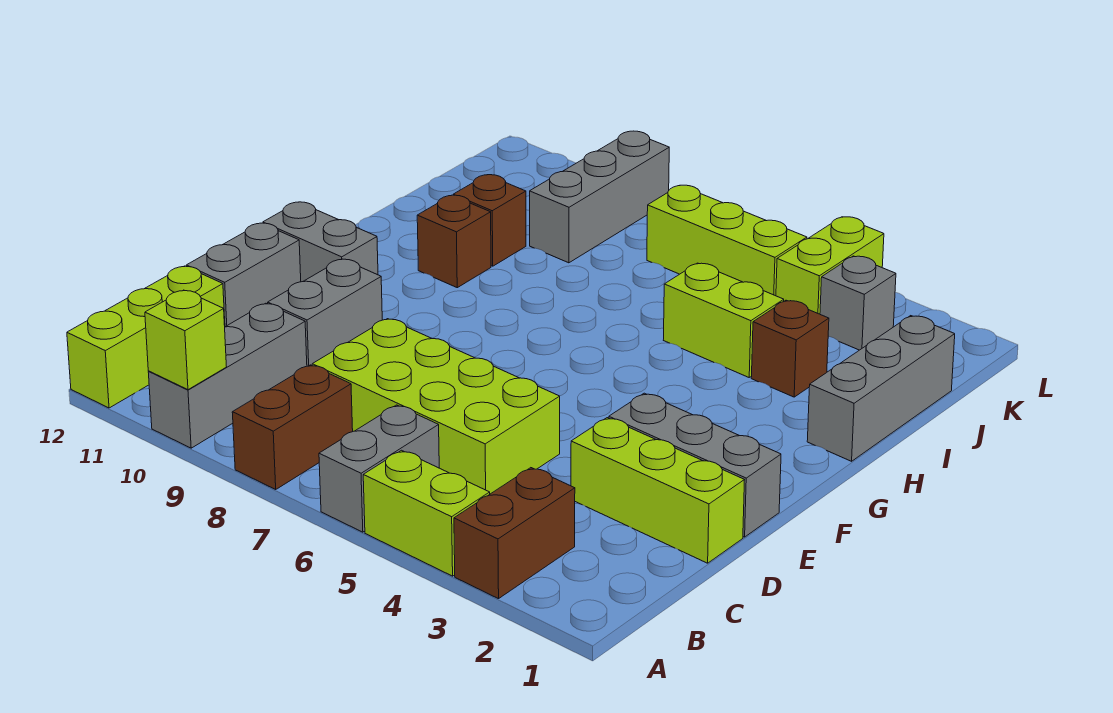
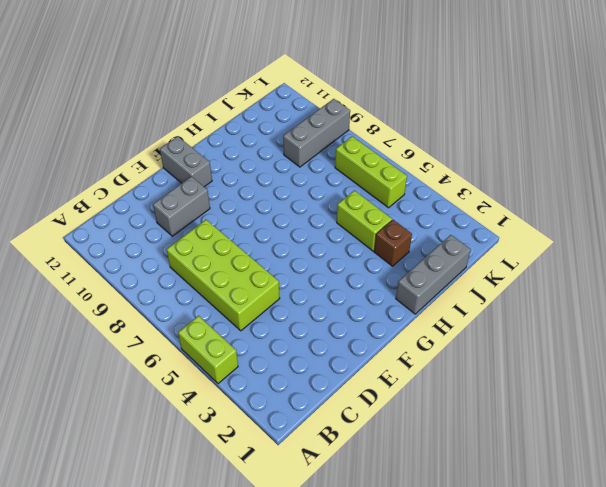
none -> brown brick A3:B3 level 1
none -> grey brick A6:B6 level 1
none -> brown brick A8:B8 level 1

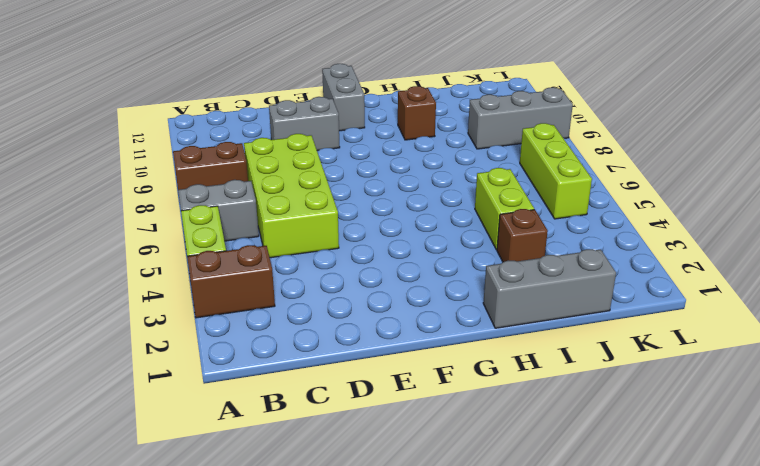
none -> grey brick A10:C10 level 1
none -> lime brick A12:C12 level 1
none -> lime brick D1:D3 level 1

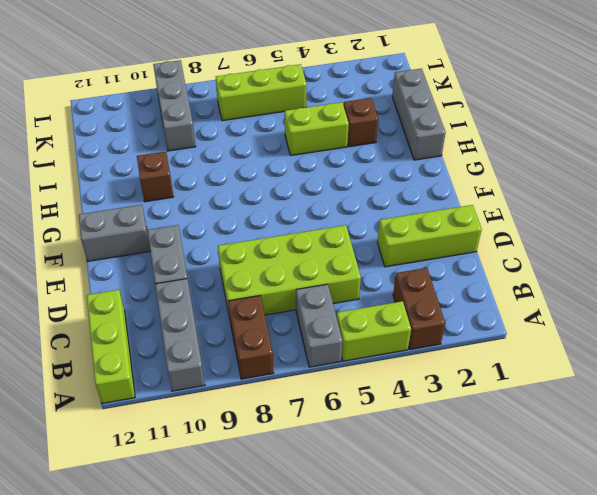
none -> grey brick D12:E12 level 1
none -> grey brick E1:E3 level 1
none -> brown brick I10 level 1

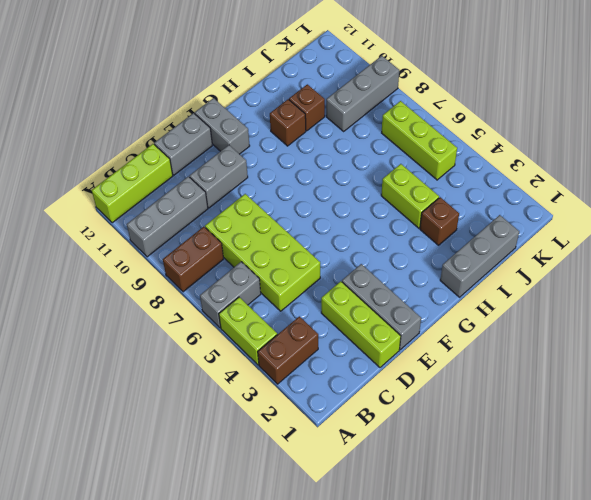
none -> grey brick K3 level 1
none -> lime brick K4:L4 level 1
none -> lime brick A10 level 2

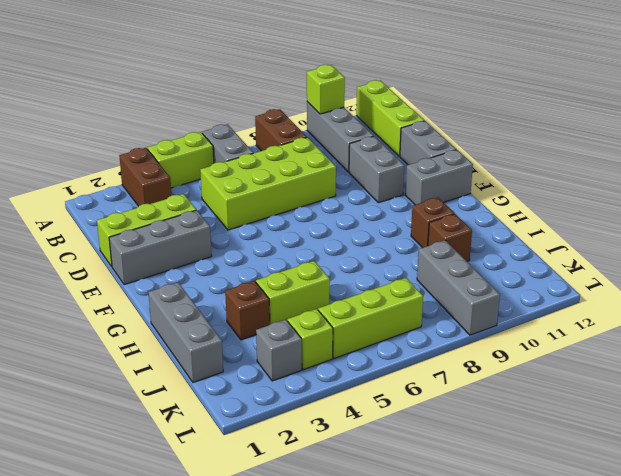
lime brick K4 level 1 -> lime brick K4:L4 level 1

